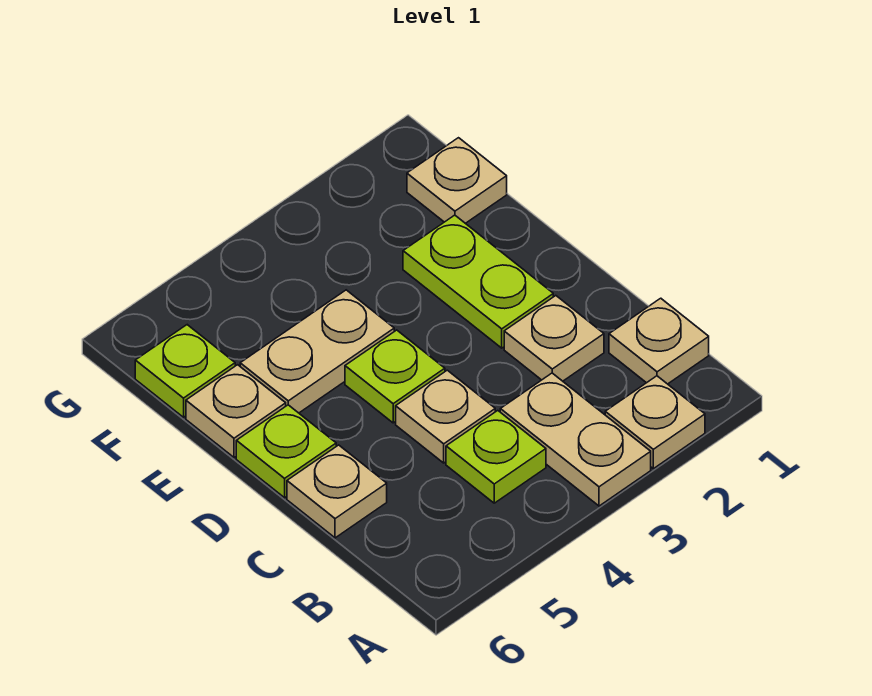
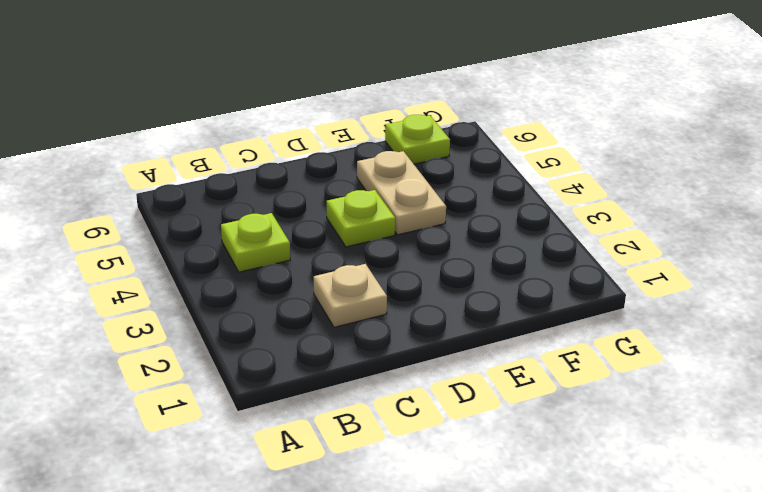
none -> tan plate A2 level 1
none -> tan plate A3:B3 level 1
none -> tan plate B1 level 1

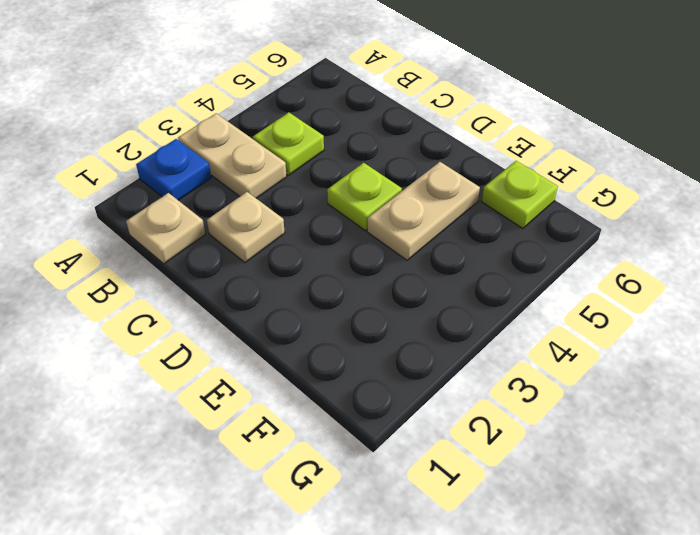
blue plate A2 level 1 -> tan plate A2 level 1
none -> tan plate C4 level 1
none -> tan plate C6 level 1
none -> lime plate D2:E2 level 1

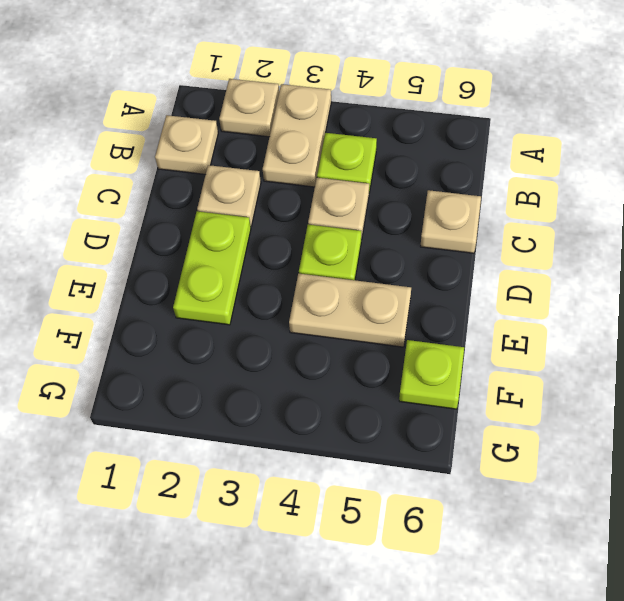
none -> lime plate D6 level 1
none -> tan plate E6 level 1
none -> tan plate F1 level 1

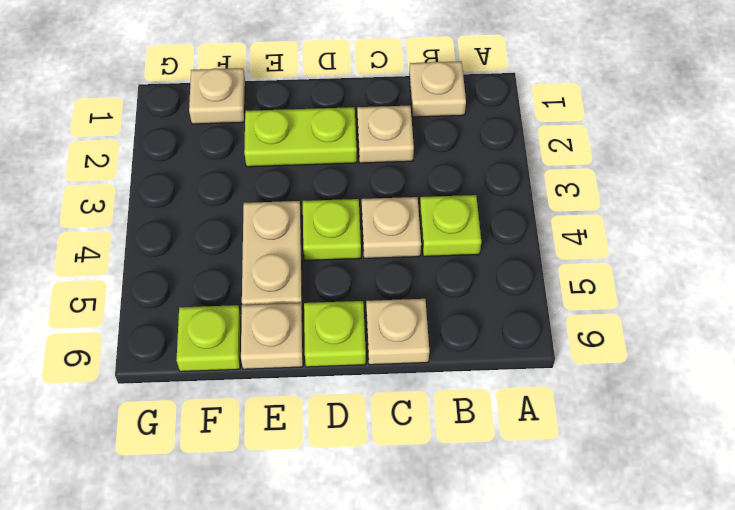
none -> tan plate A2 level 1
none -> tan plate A3:B3 level 1

